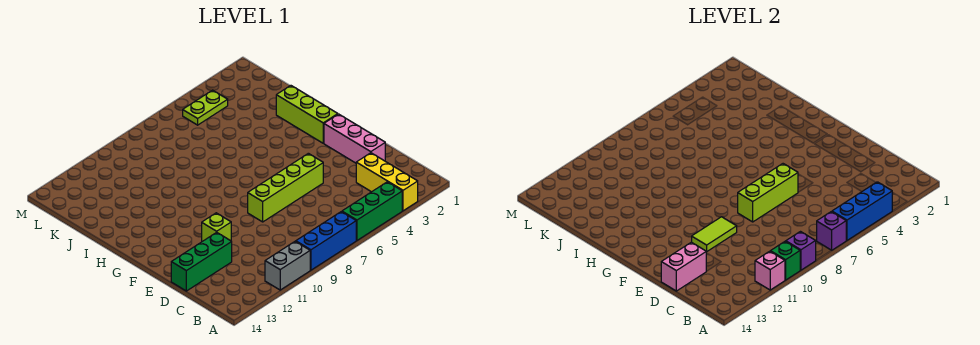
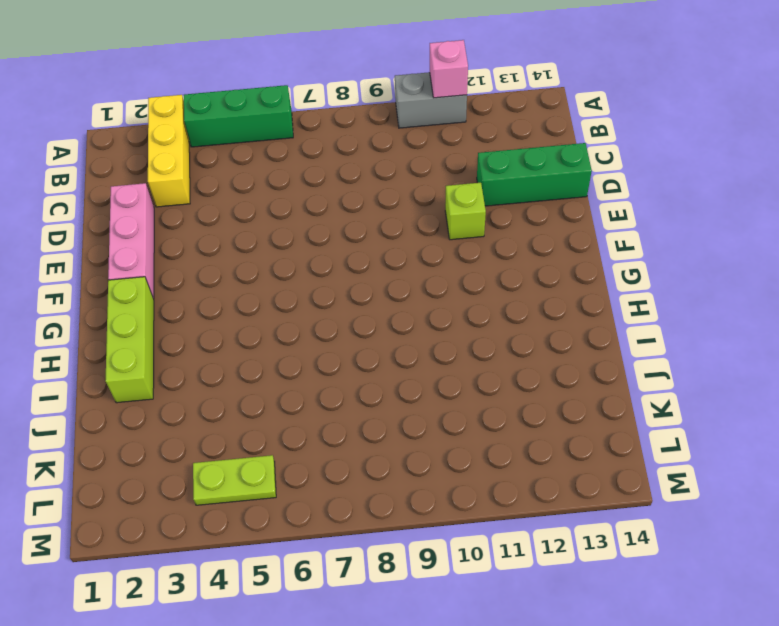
none -> blue brick A7:A9 level 1
none -> lime brick E5:E8 level 1
none -> blue brick A4:A6 level 2

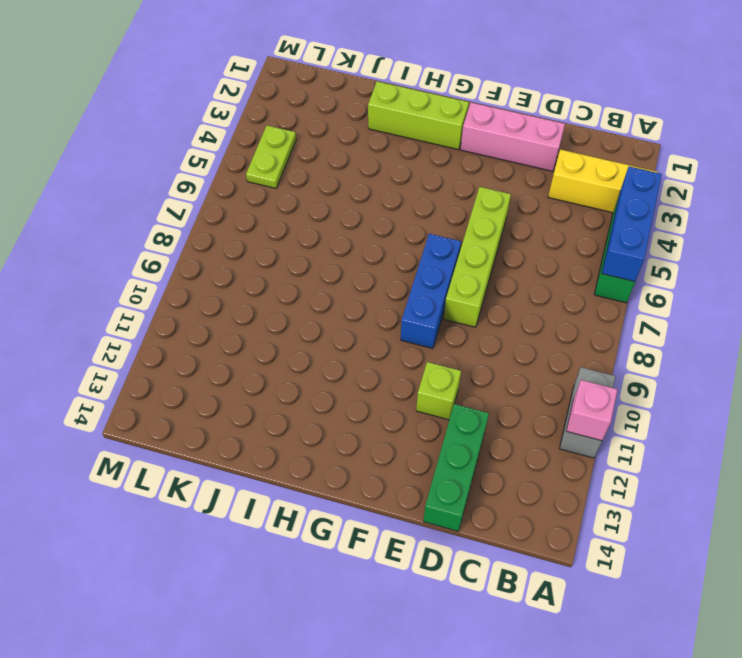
blue brick F7:F9 level 1 -> blue brick A7:A9 level 1
none -> purple brick A7 level 2
none -> purple brick A9 level 2
none -> green brick A10 level 2

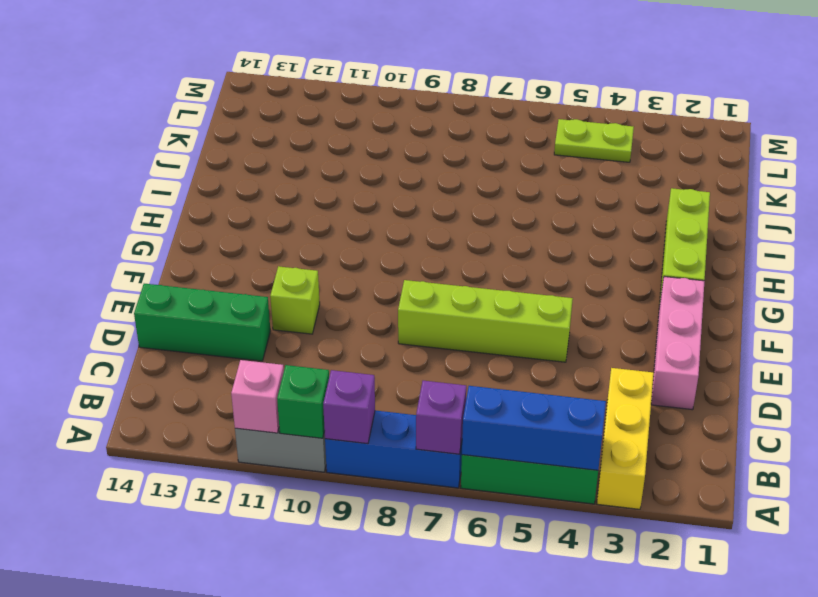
none -> pink brick D13:D14 level 2
none -> lime brick E6:E8 level 2
none -> lime tile E10:E11 level 2

